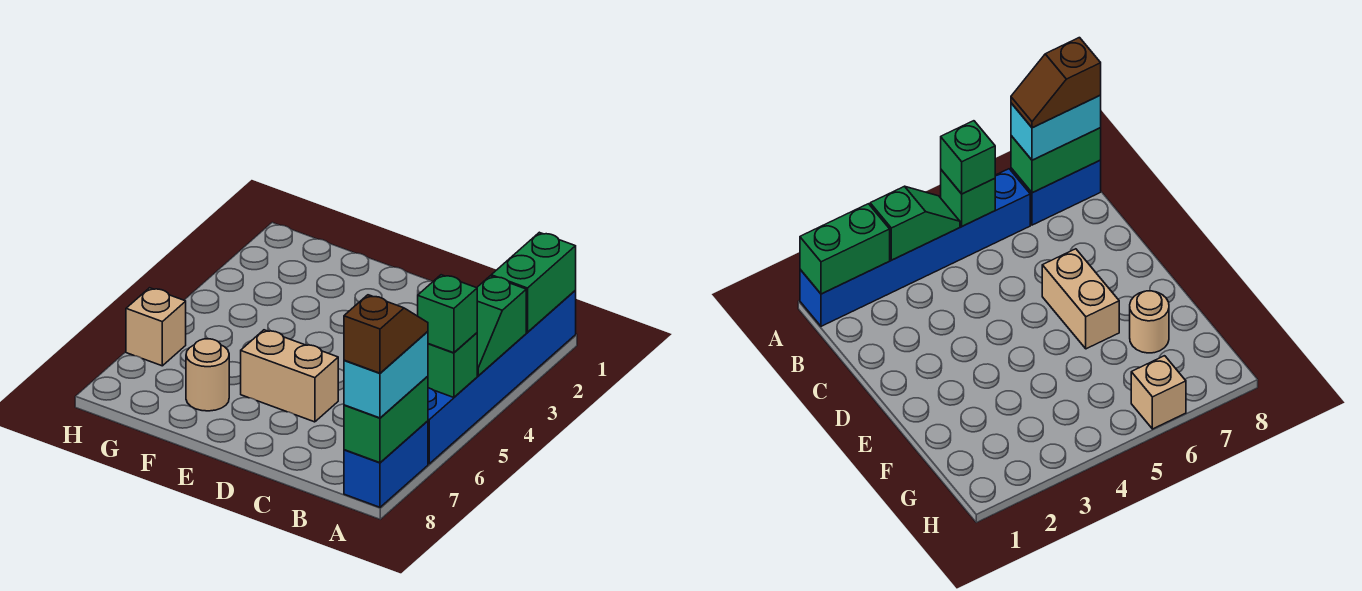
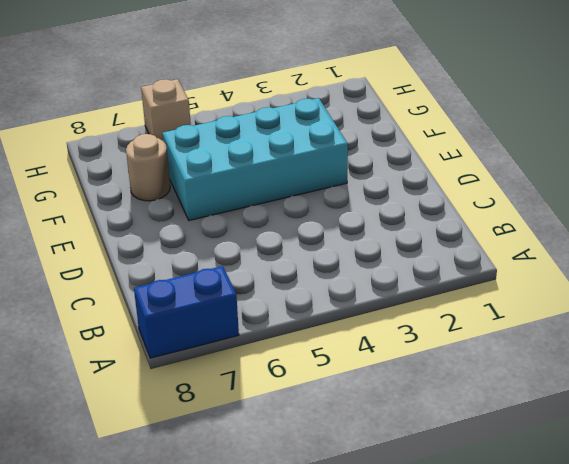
cyan brick E3:F6 level 1 -> tan brick D6:E6 level 1
none -> blue brick A1:A6 level 1
none -> green brick A1:A2 level 2
none -> green slope A3:A4 level 2 top 3

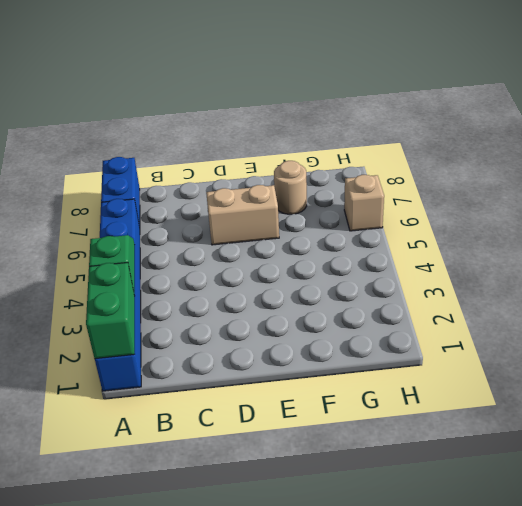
none -> green brick A5 level 2
none -> green brick A7:A8 level 2
none -> green brick A5 level 3

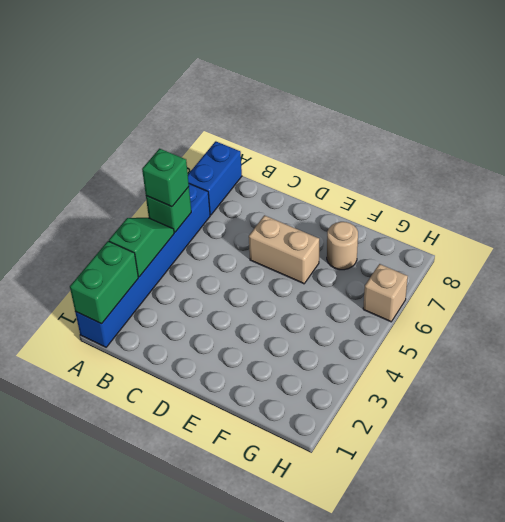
none -> green brick A7:A8 level 2
none -> cyan brick A7:A8 level 3
none -> brown slope A7:A8 level 4 top 8

